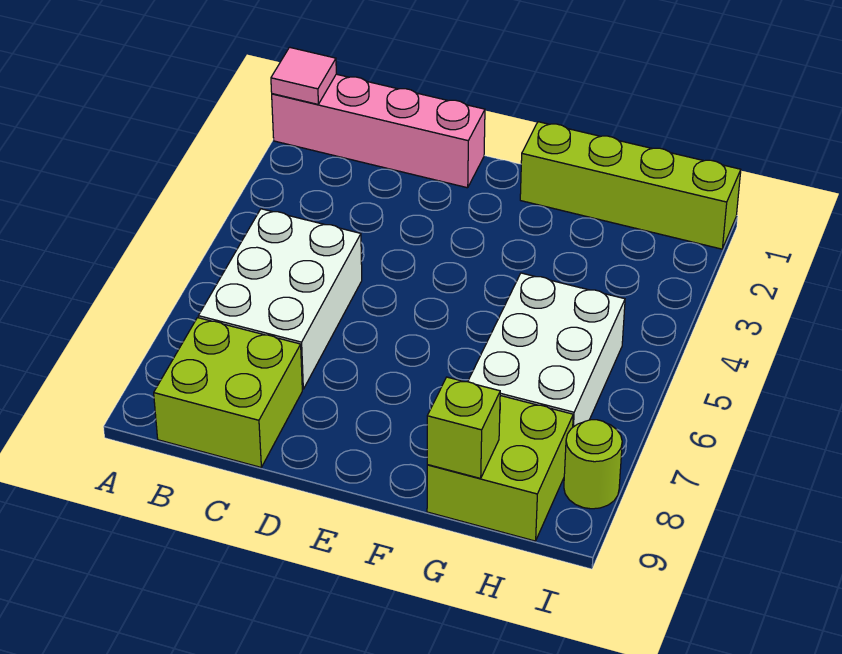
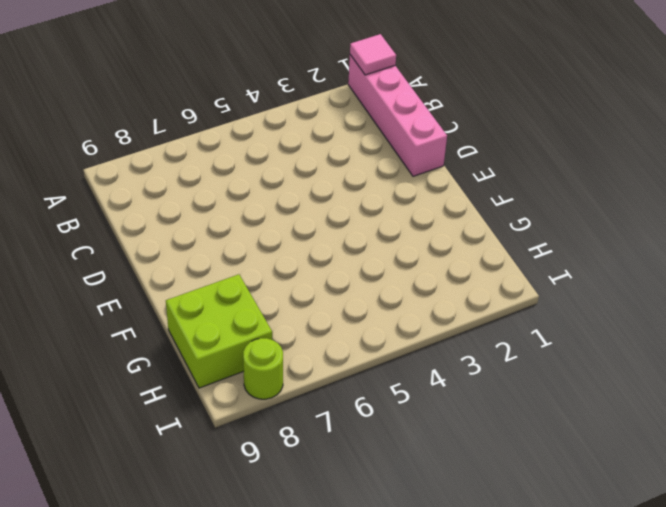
none -> white brick B5:C7 level 1
none -> lime brick B8:C9 level 1

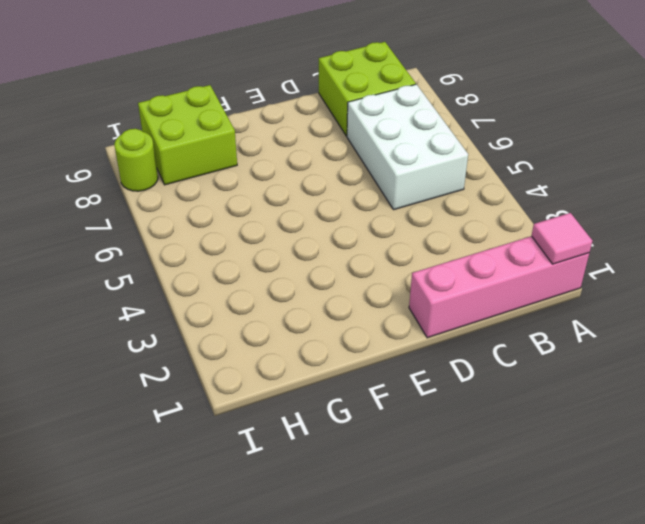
none -> lime brick F1:I1 level 1
none -> white brick G5:H7 level 1

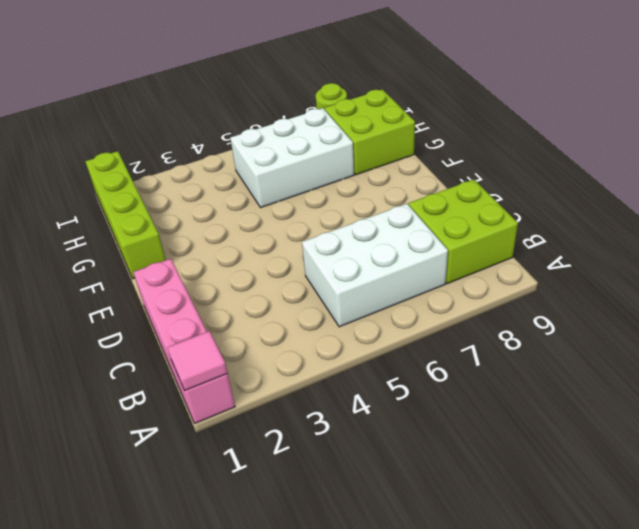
none -> lime brick G9 level 2

